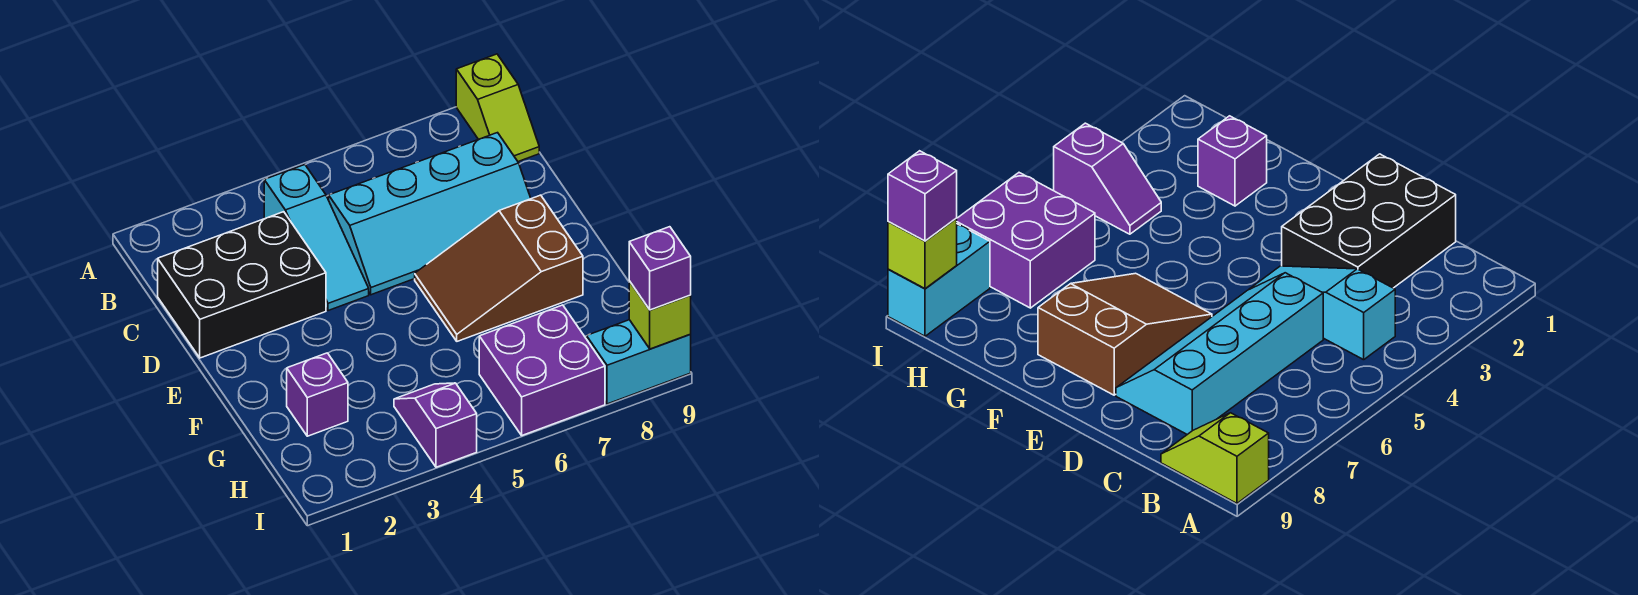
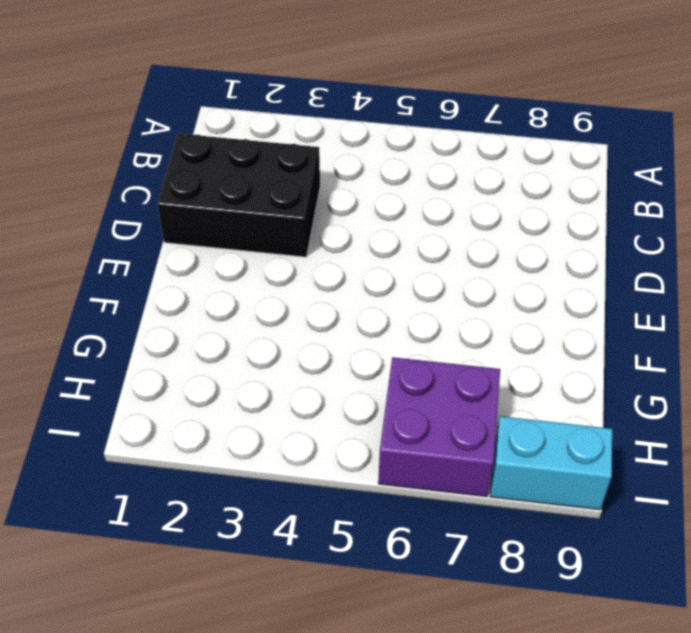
none -> lime slope A9:B9 level 1 top A
none -> cyan slope B4:D4 level 1 top B

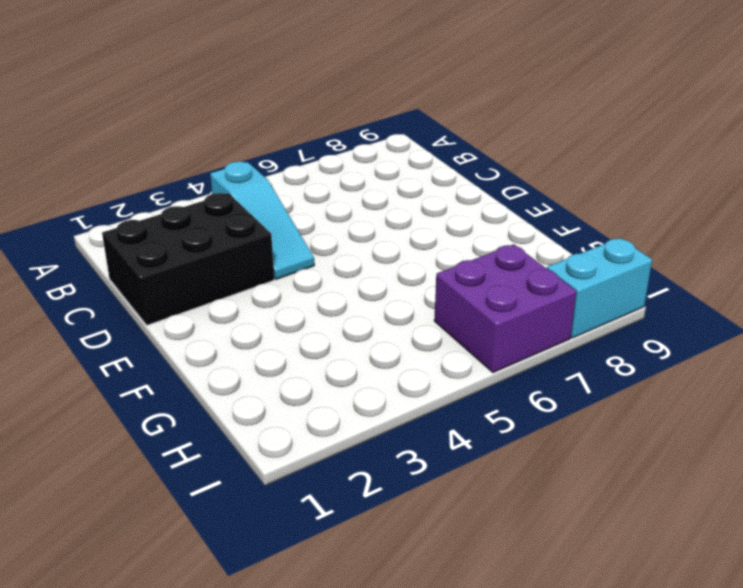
none -> lime slope A9:B9 level 1 top A
none -> cyan slope C5:D8 level 1 top C

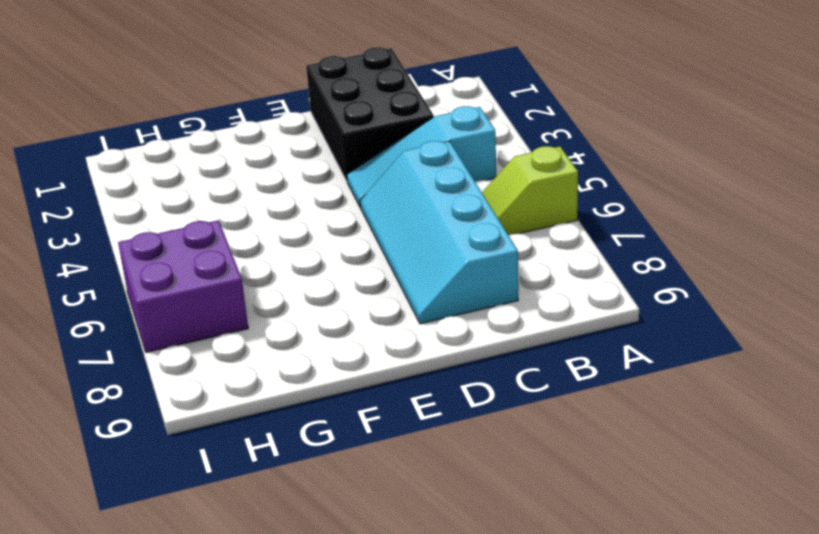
lime slope A6:B6 level 1 top A -> lime slope A9:B9 level 1 top A
none -> brown slope E6:F8 level 1 top 8
none -> purple brick G2 level 1

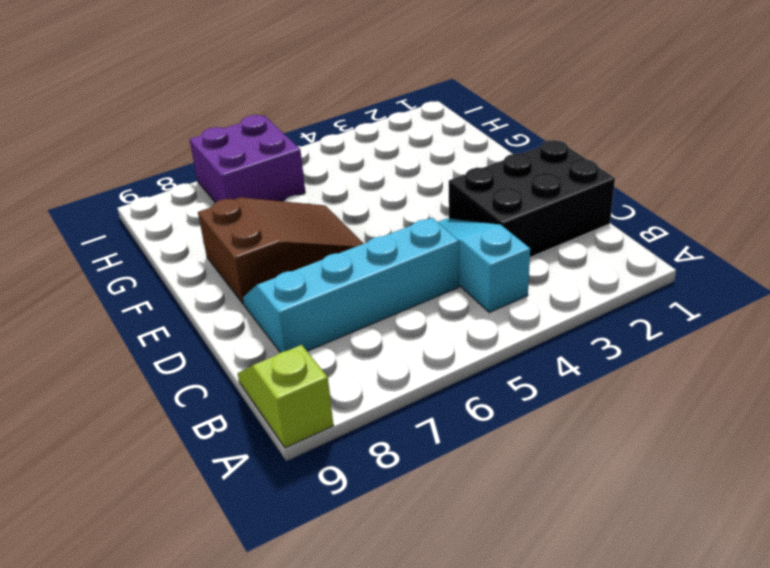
none -> purple brick G2 level 1
none -> purple slope H4:I4 level 1 top I

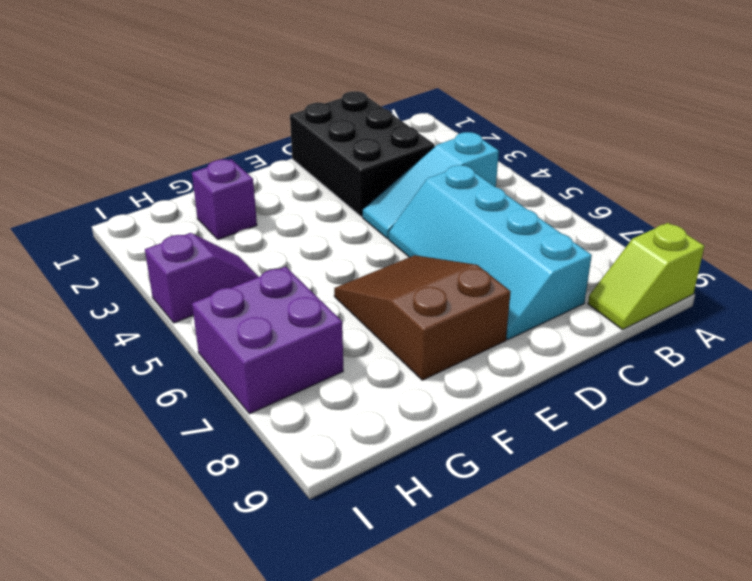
none -> cyan brick I8:I9 level 1
none -> lime brick I9 level 2

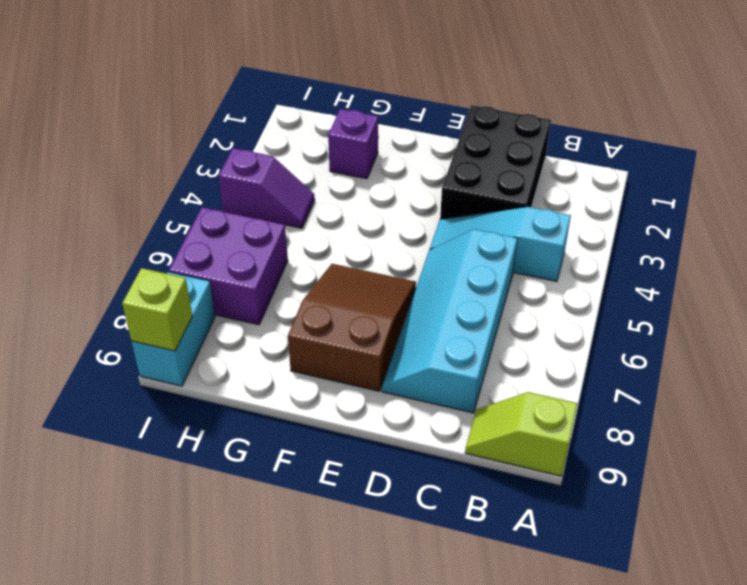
none -> purple brick I9 level 3

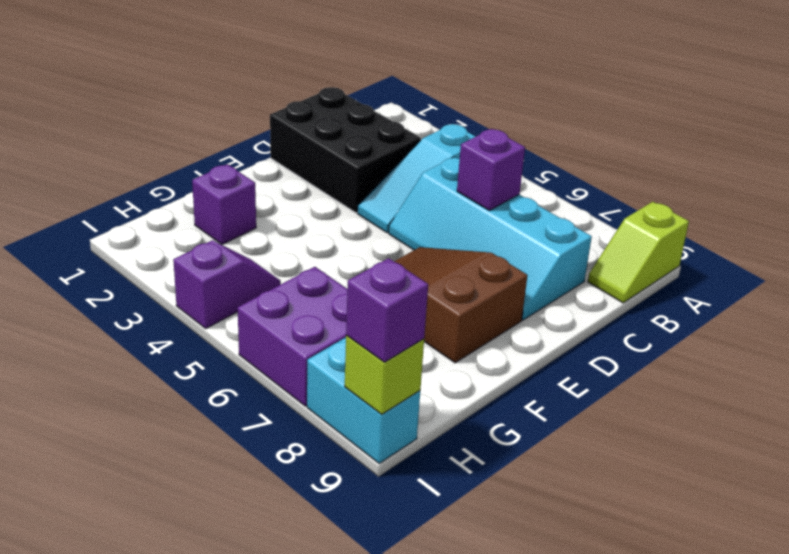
purple brick C6 level 2 -> none

